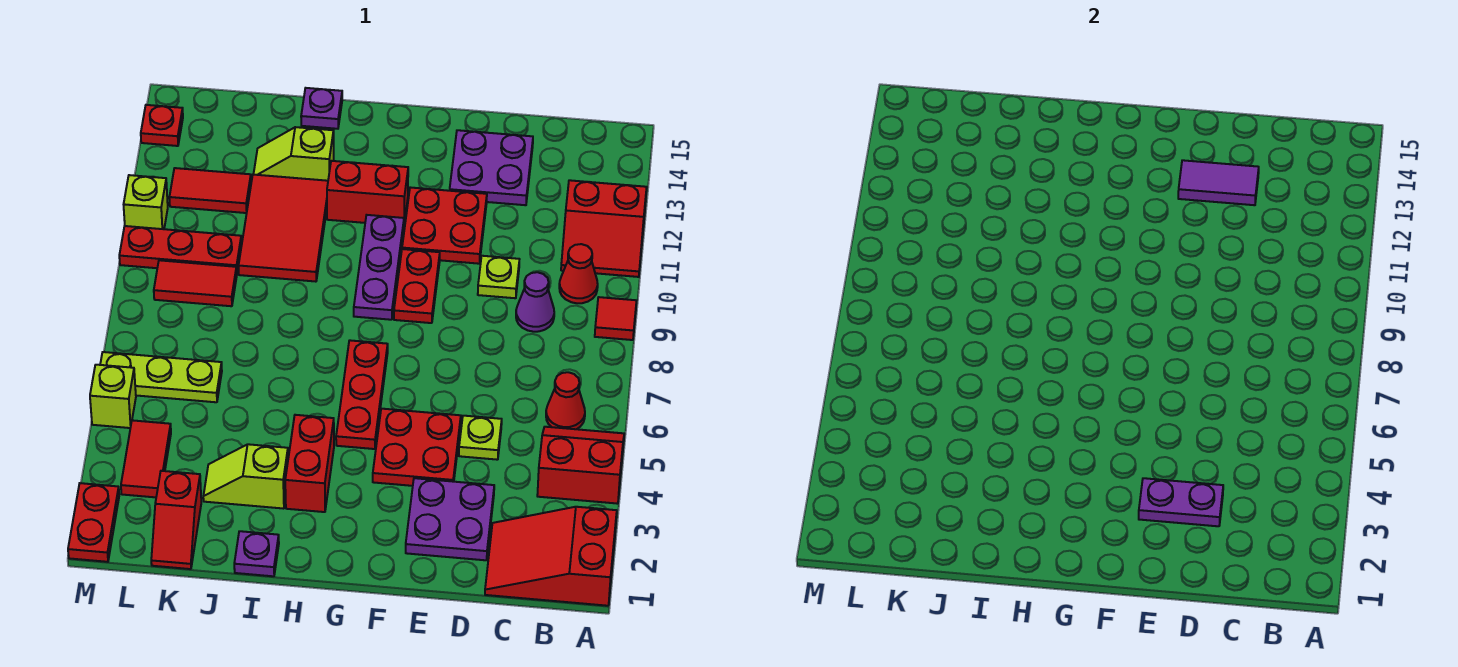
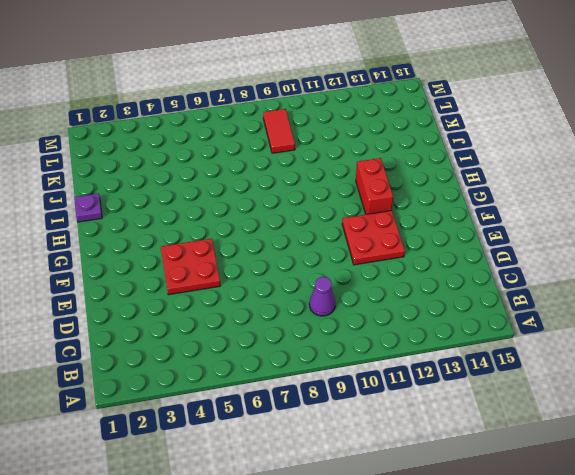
none -> red slope A1:C2 level 1 top A
none -> red slope A4:B5 level 1 top 4
none -> red tile A9 level 1
none -> red slope A11:B12 level 1 top 12

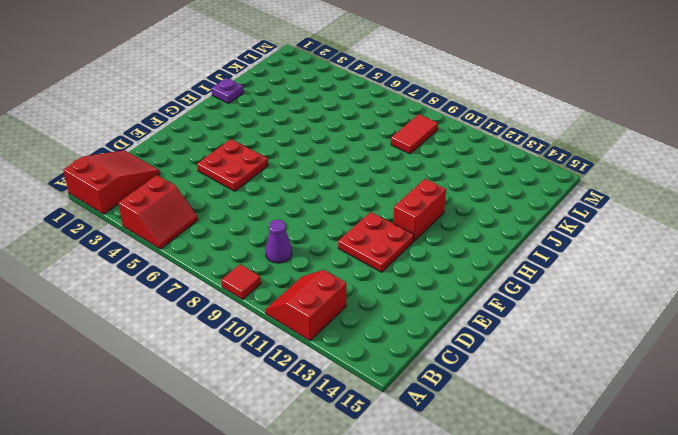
none -> red cone B6 level 1
none -> red cone B10 level 1
none -> purple plate D2:E3 level 1
none -> lime plate D5 level 1

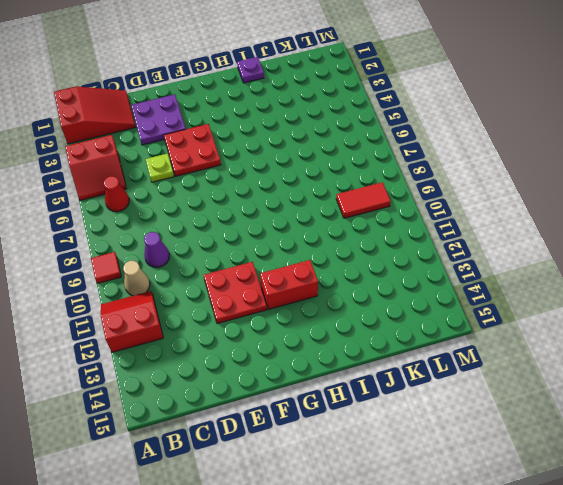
tan cone B10 level 1 -> red cone B10 level 1
none -> lime plate D10 level 1
none -> purple plate D13:E14 level 1
none -> red plate F9:F10 level 1
none -> red plate G5:G7 level 1

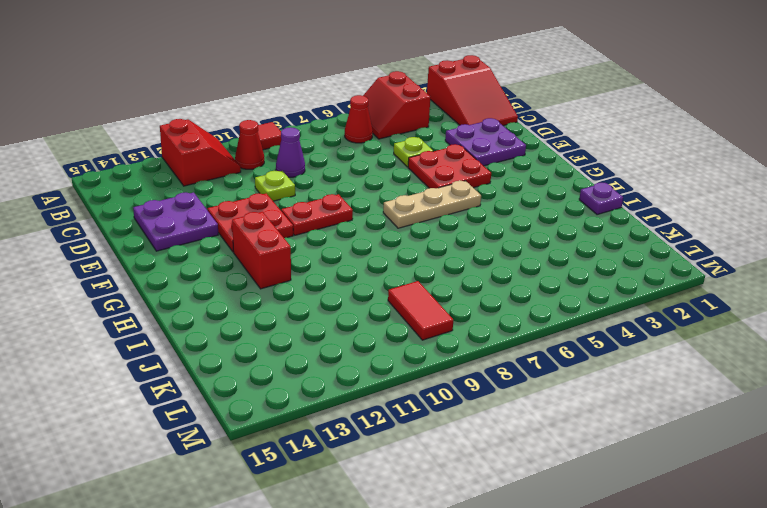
tan plate G5:G7 level 1 -> red plate G5:G7 level 1
none -> purple plate G9:G11 level 1
none -> red brick H3:H4 level 1
none -> lime slope I3:J3 level 1 top I
none -> red tile I10:J12 level 1

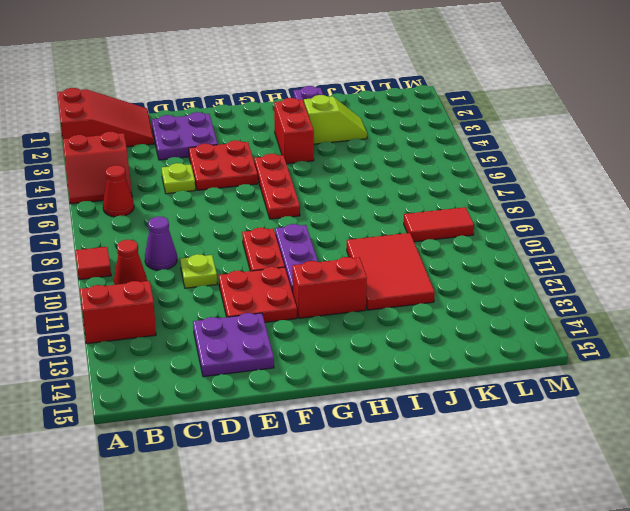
none -> lime slope I13:J13 level 1 top I
none -> purple plate I15 level 1
none -> red slope K1:K2 level 1 top 2
none -> lime plate K6:M6 level 1

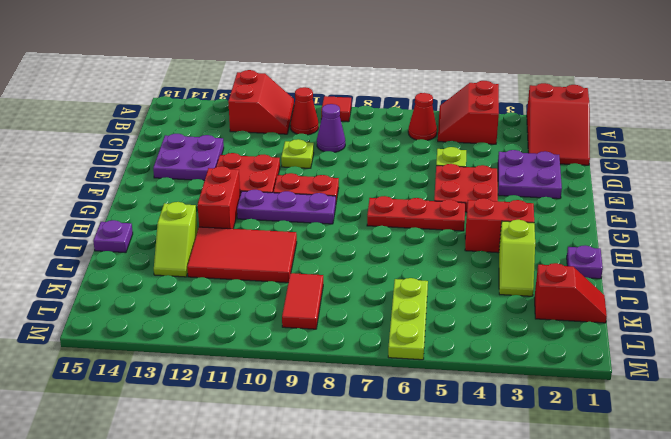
none -> red plate K10:M10 level 1
none -> red tile K12:L12 level 1
none -> red tile L3:L4 level 1
none -> red plate M1:M2 level 1

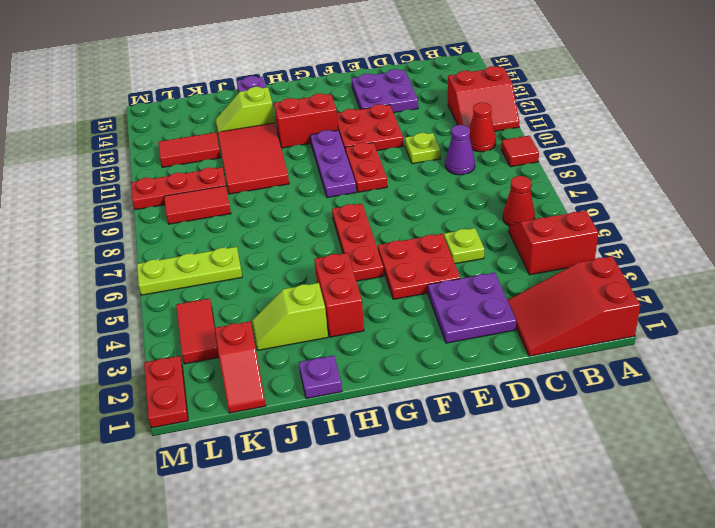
none -> lime brick M5 level 1
none -> lime brick M11 level 1
none -> red plate M14 level 1
none -> purple plate D3:E3 level 2

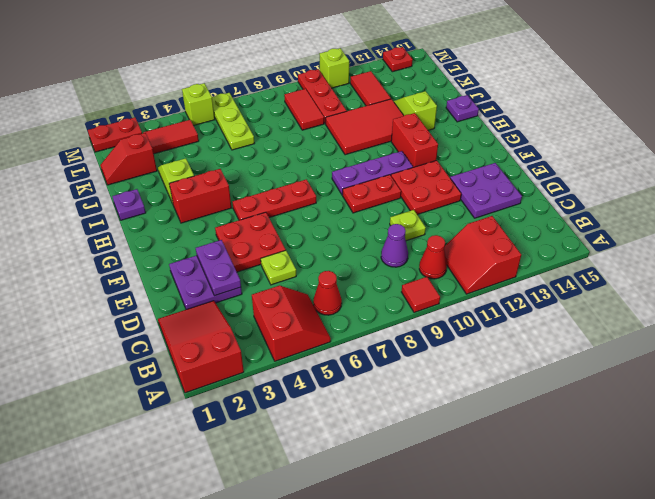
none -> purple tile D13:E13 level 2

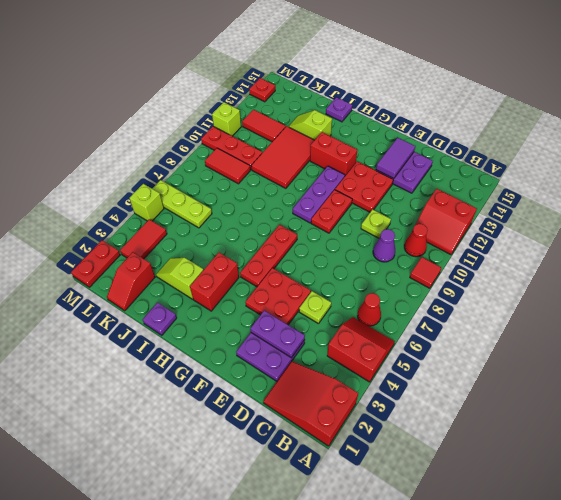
purple tile E13:E14 level 2 -> purple tile D13:E13 level 2

